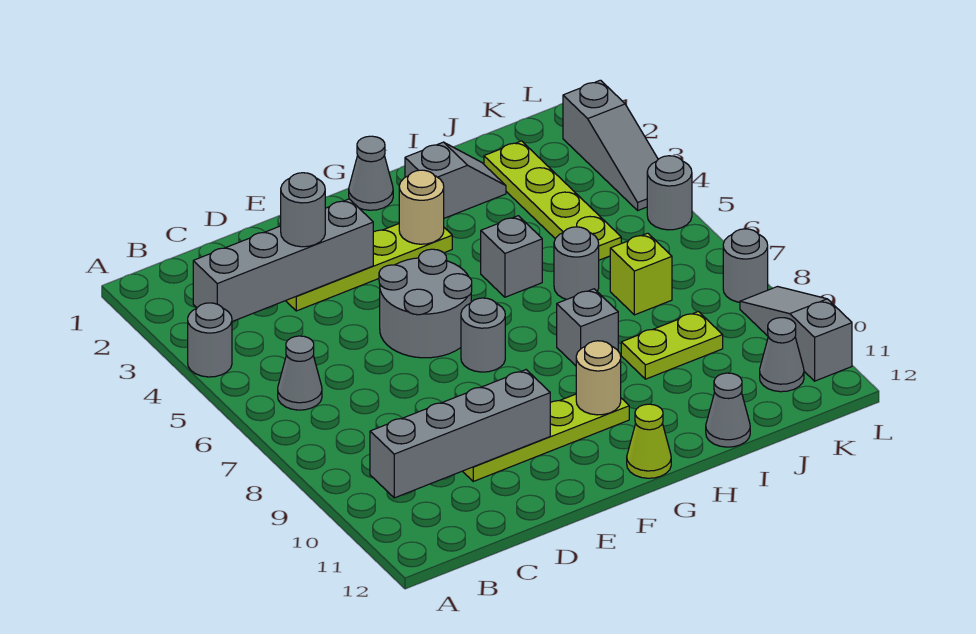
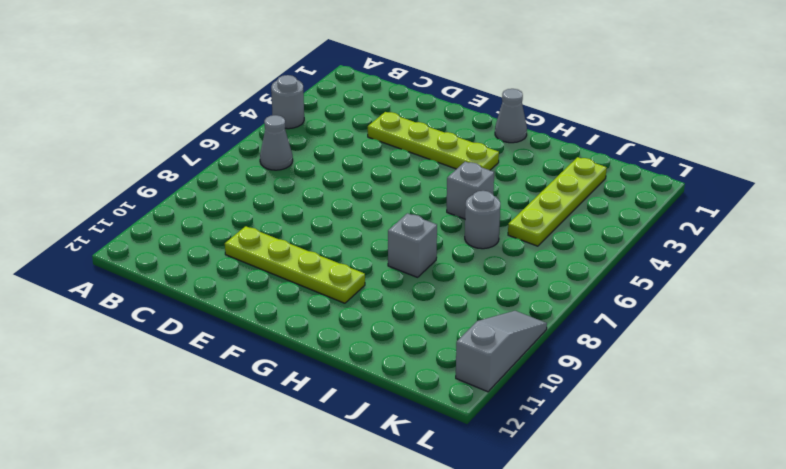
none -> grey round brick E5:F6 level 1
none -> grey round brick F7 level 1
none -> lime cone G12 level 1

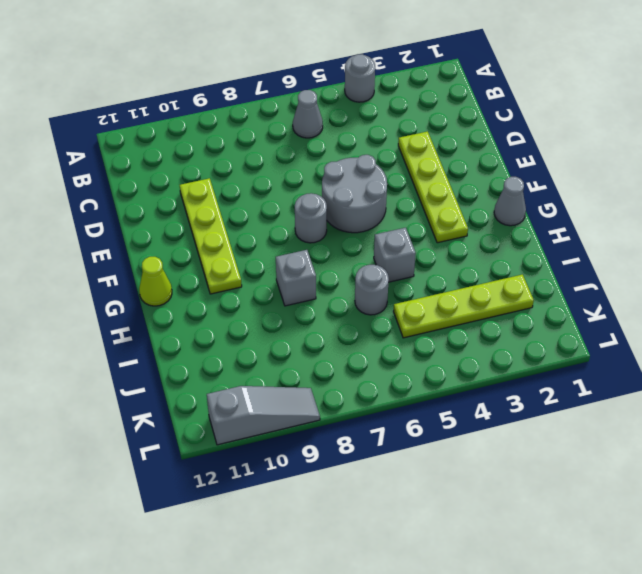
none -> grey slope H2:I2 level 1 top H
none -> lime plate I9:J9 level 1
none -> grey cone I12 level 1

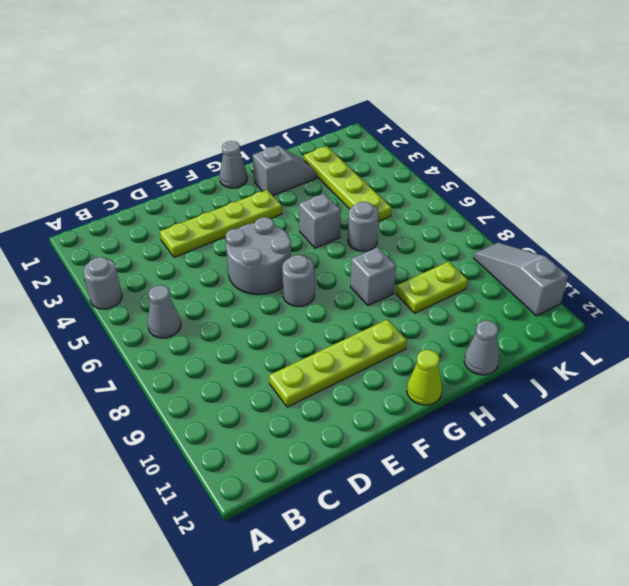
none -> lime brick J7 level 1
none -> grey cone K11 level 1
none -> grey slope L2:L4 level 1 top 2

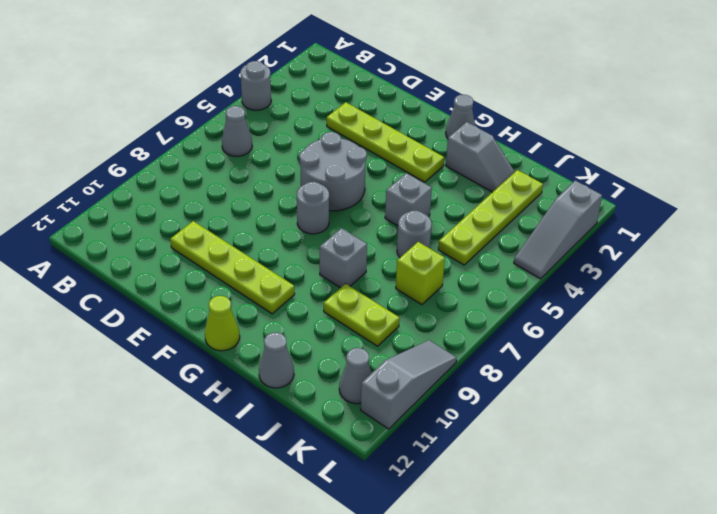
none -> grey round brick L5 level 1
none -> grey round brick L8 level 1
none -> grey brick B3:E3 level 2

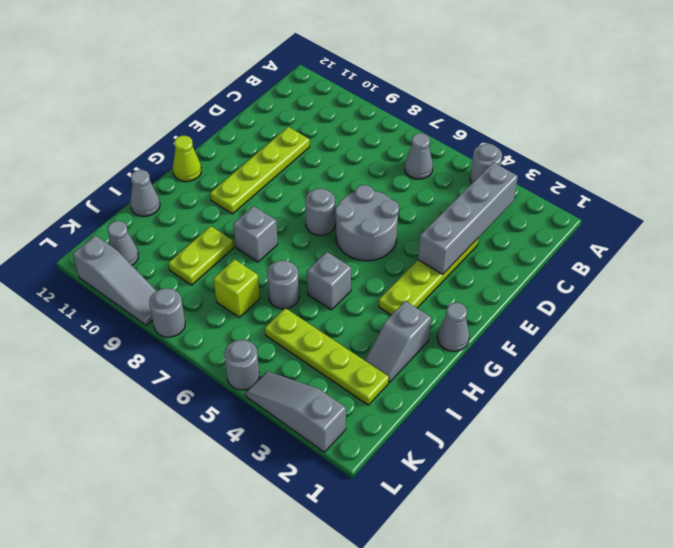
none -> grey brick B10:E10 level 2
none -> tan round brick G3 level 2
none -> tan round brick G10 level 2

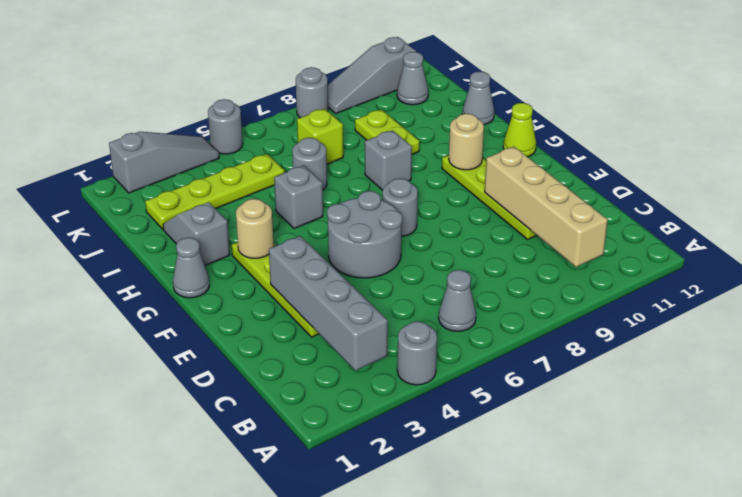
tan brick B10:E10 level 2 -> grey brick B10:E10 level 2
none -> grey round brick D3 level 3

